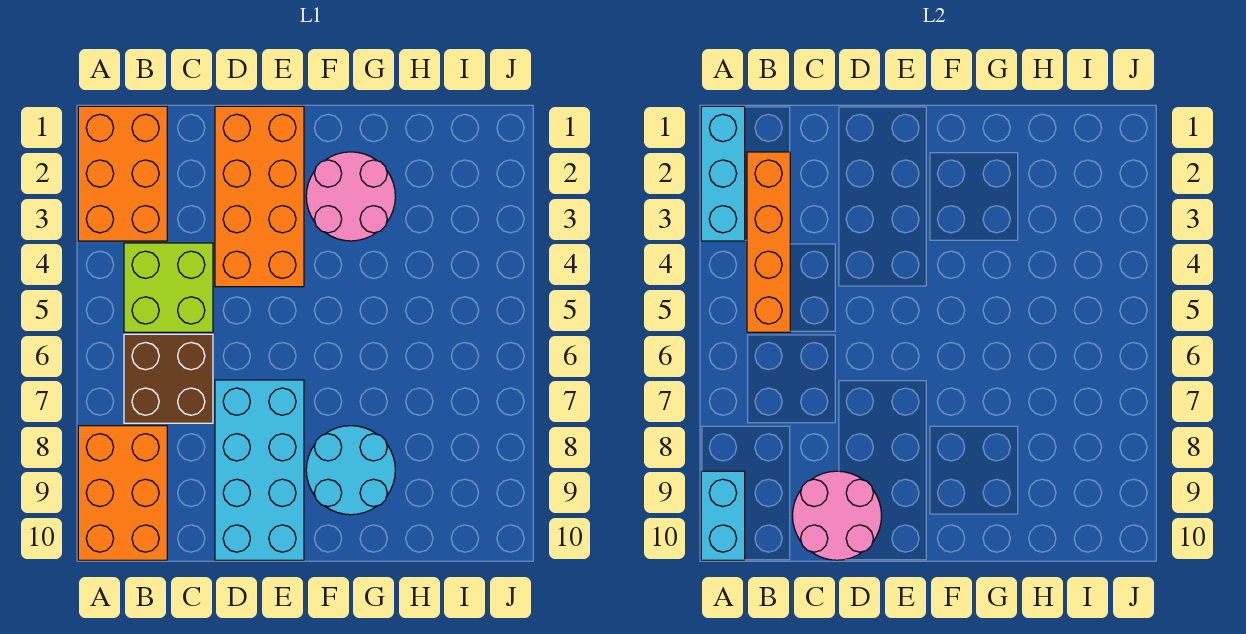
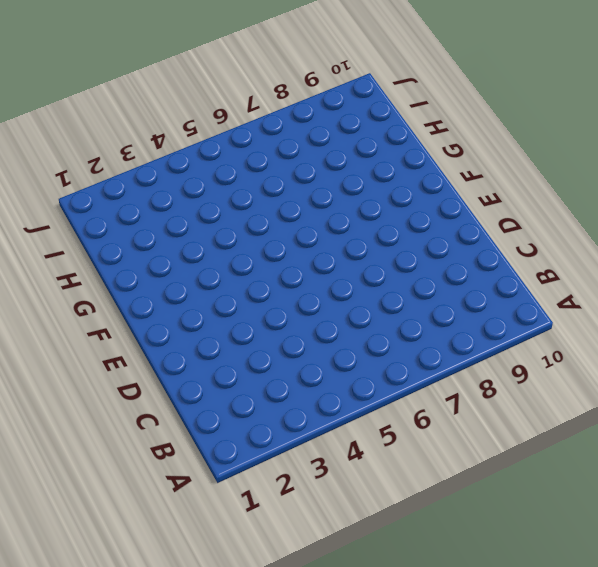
none -> orange brick A1:B3 level 1
none -> orange brick A8:B10 level 1
none -> lime brick B4:C5 level 1

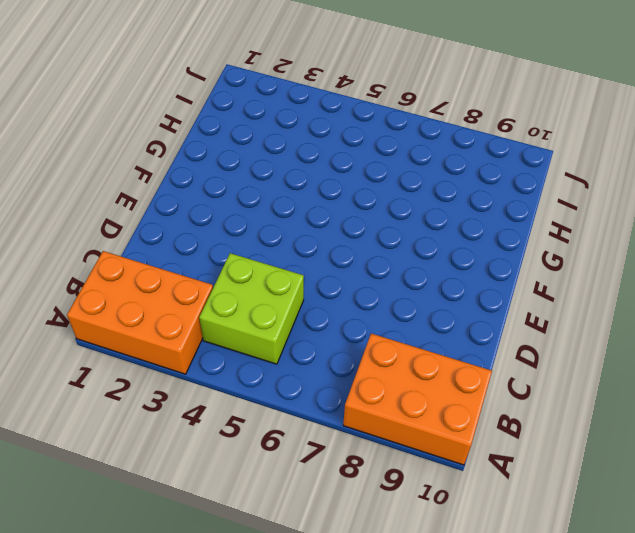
none -> brown brick B6:C7 level 1
none -> orange brick D1:E4 level 1
none -> cyan brick D7:E10 level 1

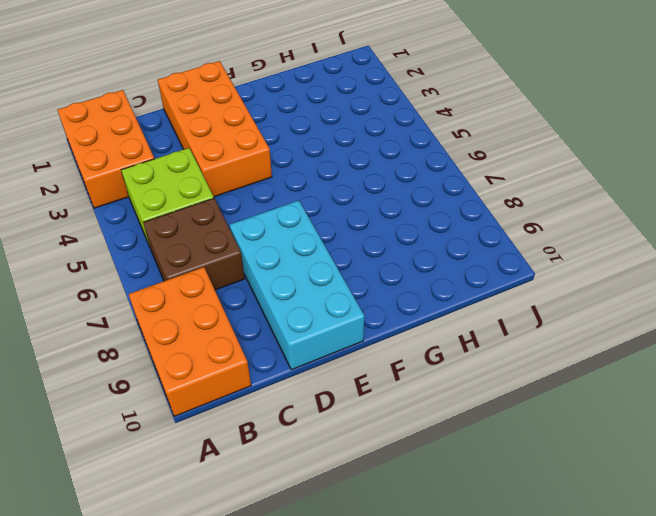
none -> pink round brick F2:G3 level 1
none -> cyan round brick F8:G9 level 1
none -> cyan brick A1:A3 level 2

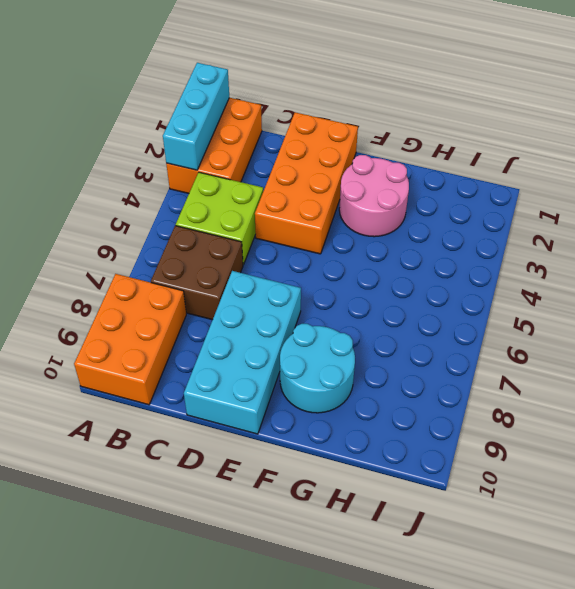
none -> cyan brick A9:A10 level 2
none -> orange brick B2:B5 level 2
none -> pink round brick C9:D10 level 2

